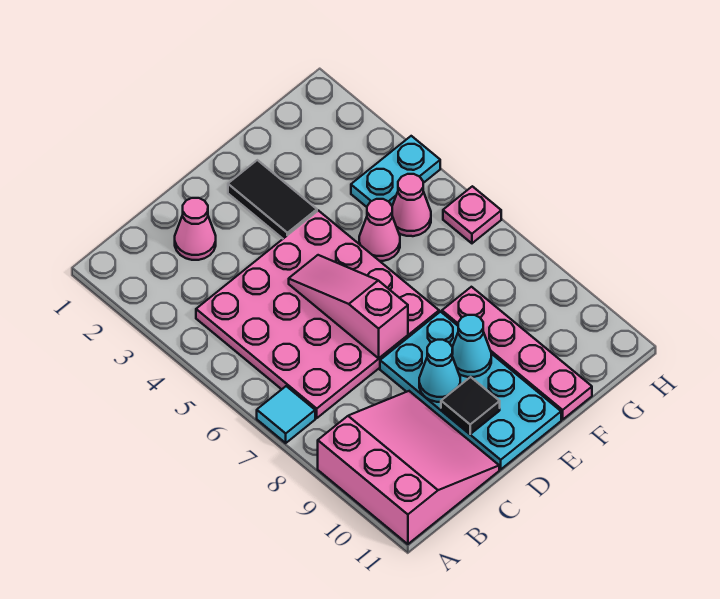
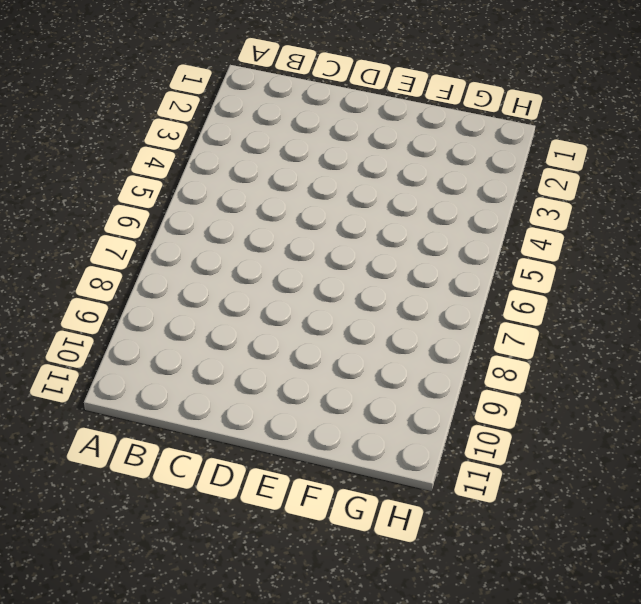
none -> cyan tile A7 level 1
none -> pink slope A9:C11 level 1 top A
none -> pink plate B4:E7 level 1

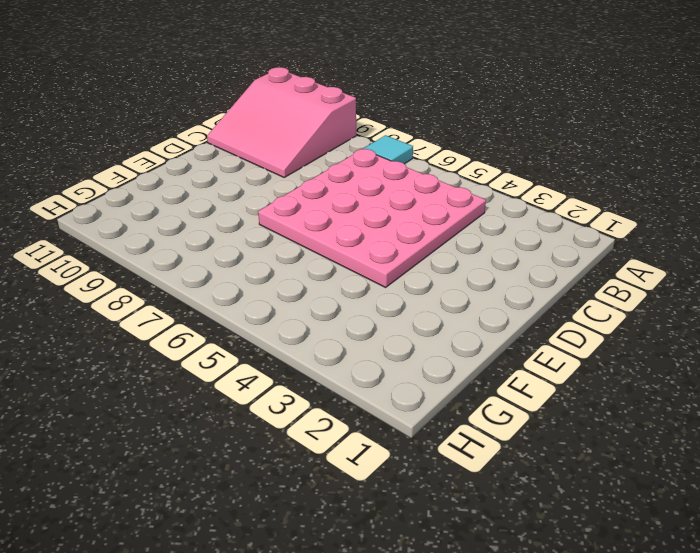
none -> pink cone C2 level 1
none -> cyan plate D8:E11 level 1
none -> black tile E2:E3 level 1

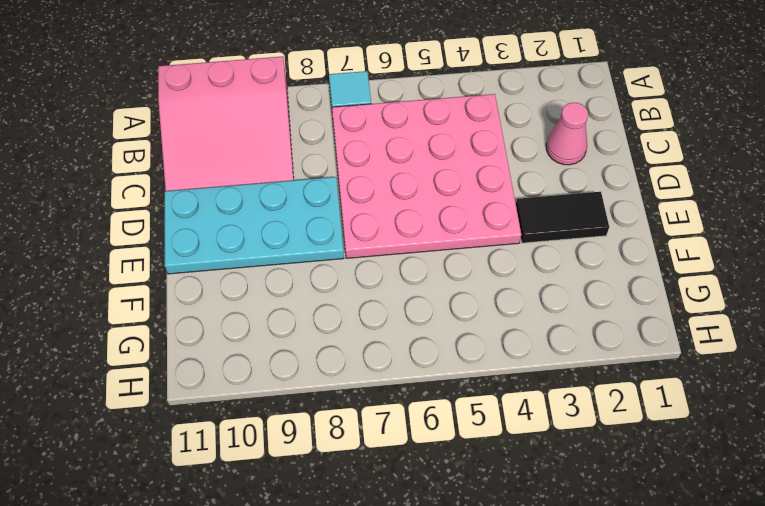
none -> pink cone F5 level 1
none -> pink plate F8:F11 level 1
none -> cyan plate G4:H4 level 1

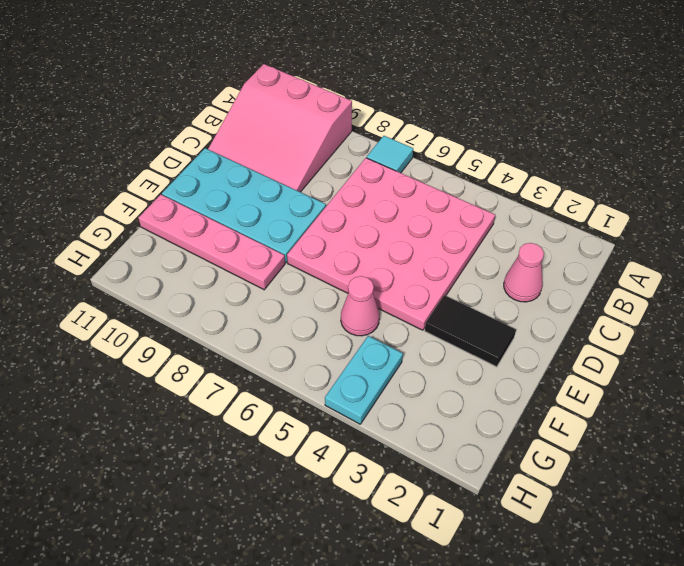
none -> pink cone G5 level 1
none -> pink plate H6 level 1
none -> pink slope D5:D7 level 2 top 7

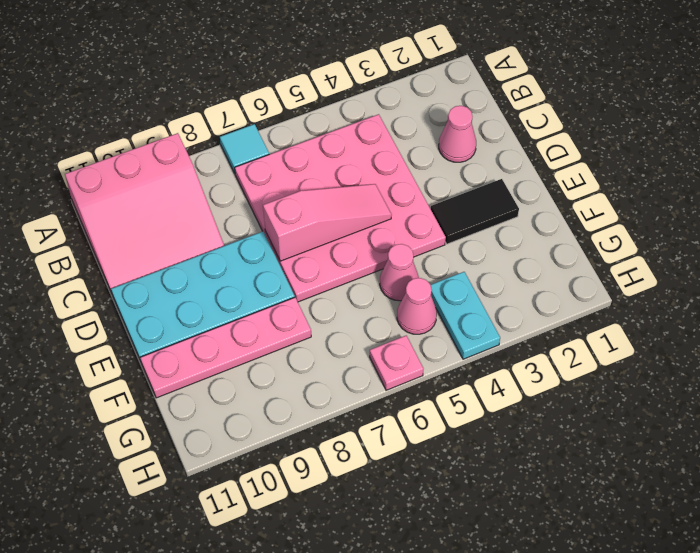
none -> cyan cone D9 level 2
none -> black tile D10 level 2
none -> cyan cone E9 level 2

